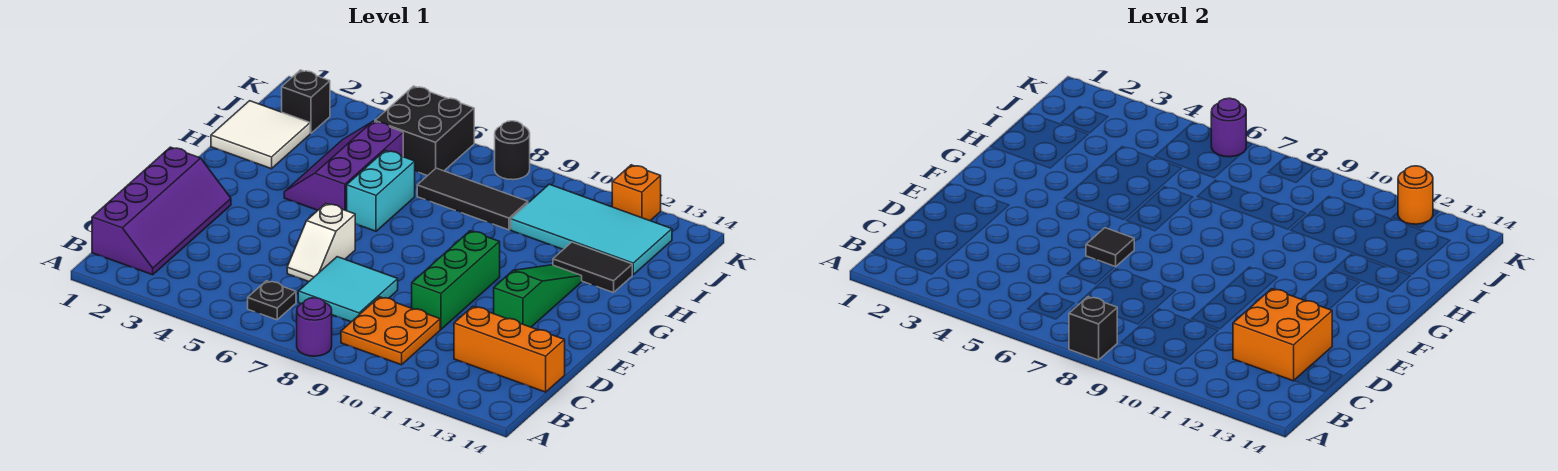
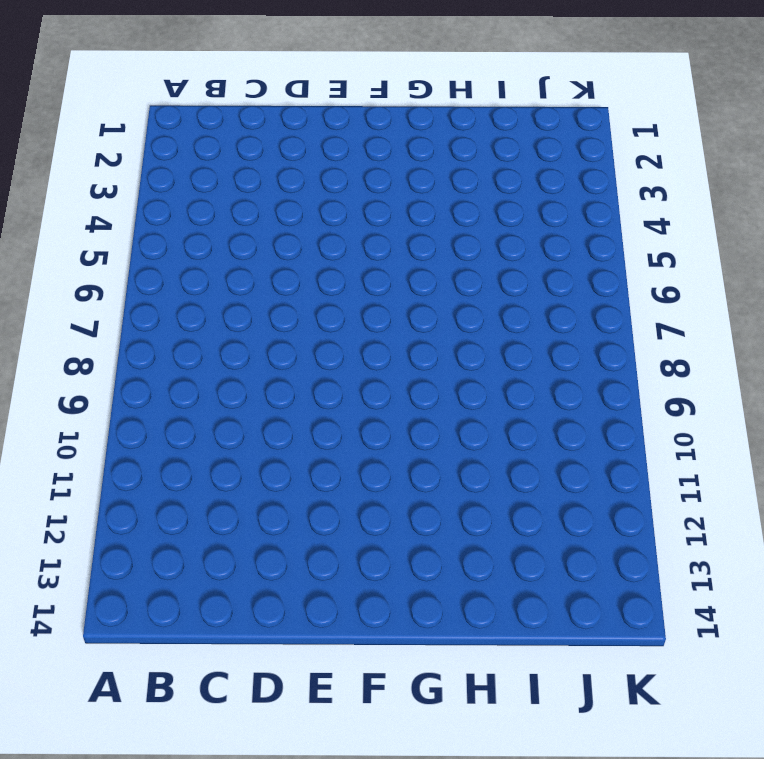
none -> purple round brick A8 level 1
none -> purple slope B1:E2 level 1 top 1
none -> black plate B6 level 1

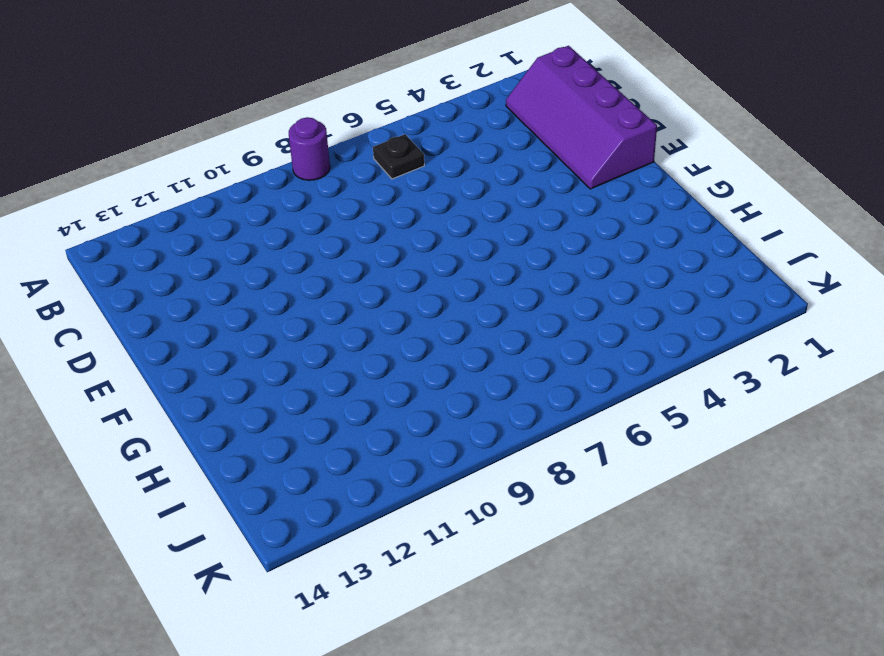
none -> orange plate B9:C10 level 1
none -> cyan tile C7:D8 level 1
none -> orange brick C12:C14 level 1

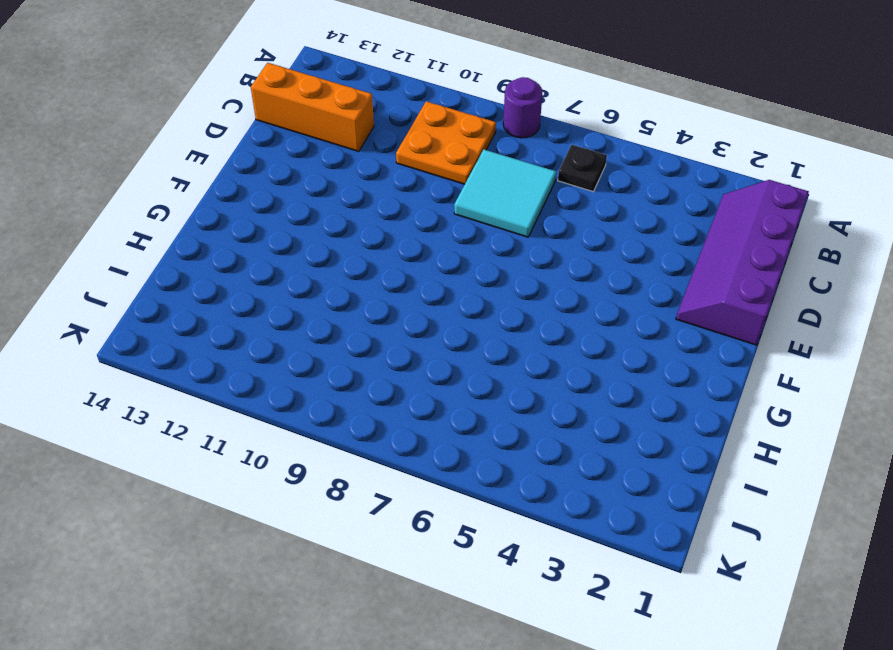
none -> white slope D6:E6 level 1 top E
none -> green brick D10:F10 level 1
none -> green slope E12:G12 level 1 top E

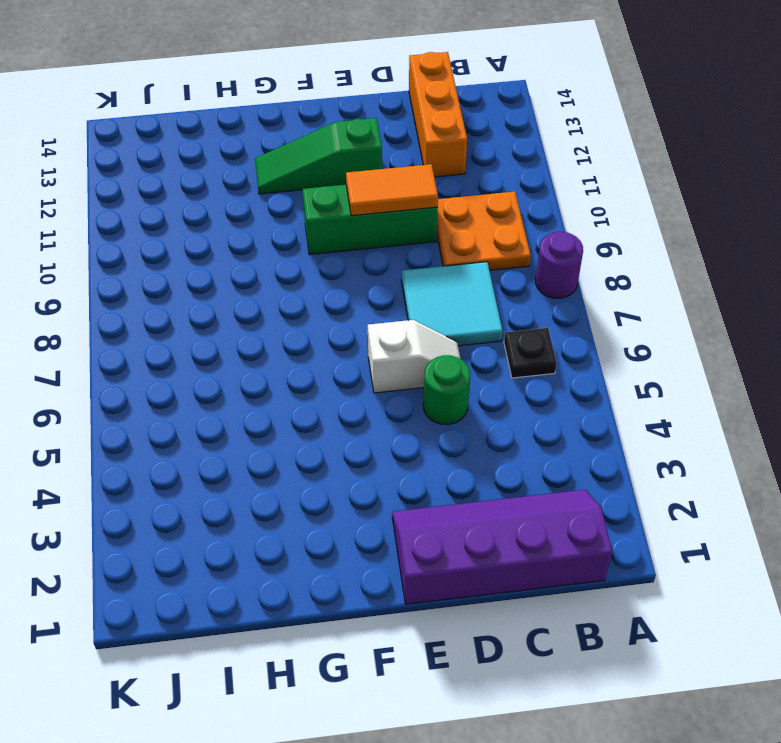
green round brick D5 level 1 -> none
orange tile D10:E10 level 2 -> none
none -> purple slope G4:I5 level 1 top 5
none -> cyan brick G6:H6 level 1
none -> white tile H1:I2 level 1

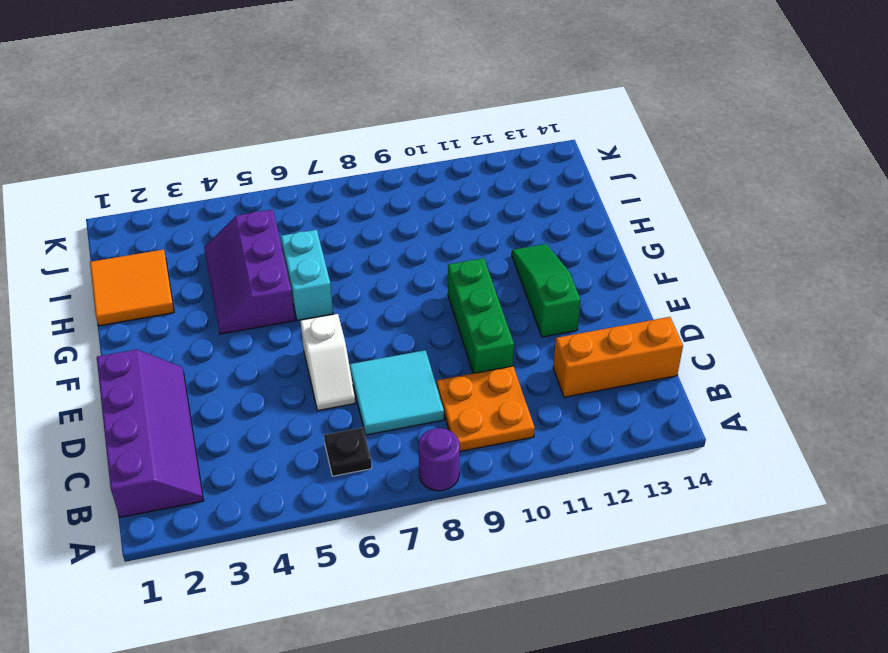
orange tile H1:I2 level 1 -> white tile H1:I2 level 1
none -> black tile H12:H13 level 1
none -> black tile I7:I9 level 1
none -> cyan tile I10:J13 level 1

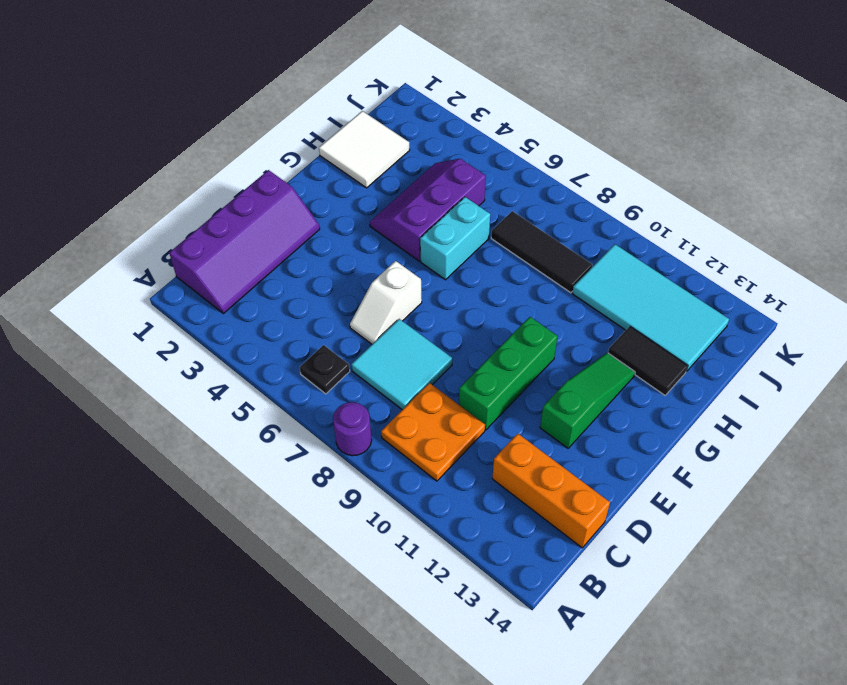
none -> black brick J2 level 1
none -> black brick J5:K6 level 1
none -> black round brick K8 level 1

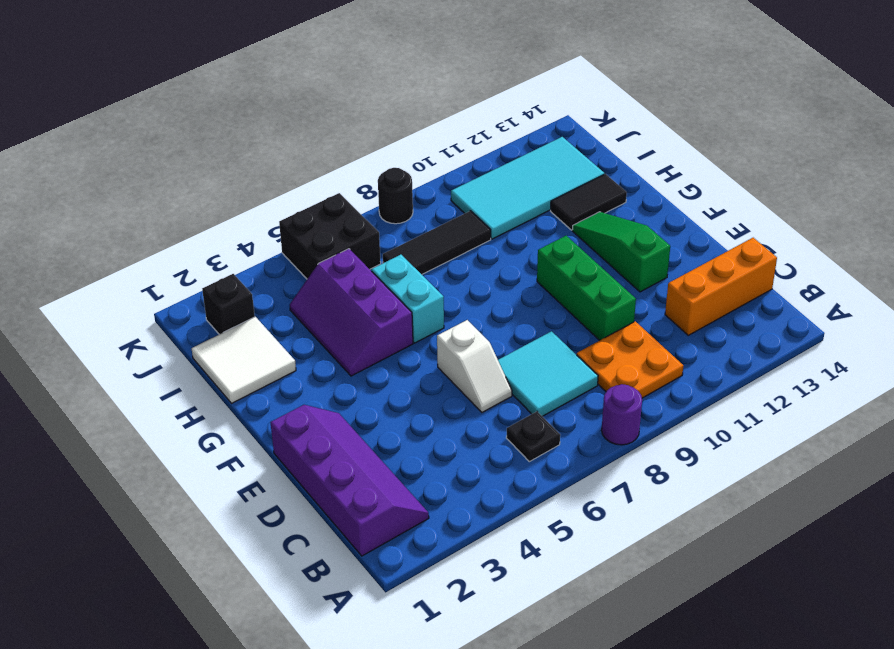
none -> orange brick K12 level 1
none -> black brick A8 level 2
none -> orange brick C12:D13 level 2

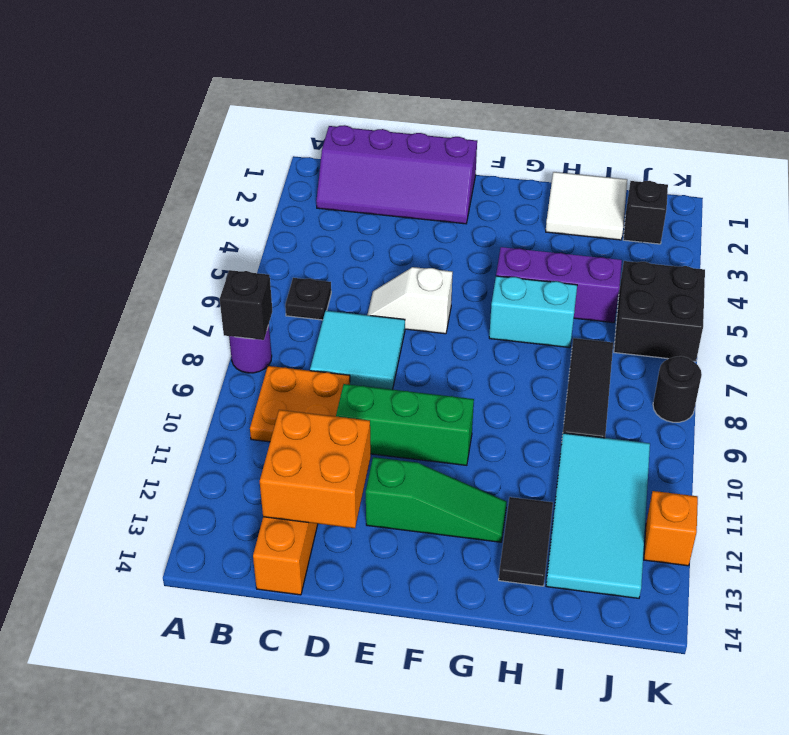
none -> black tile E6 level 2
none -> purple round brick K6 level 2
none -> orange round brick K12 level 2

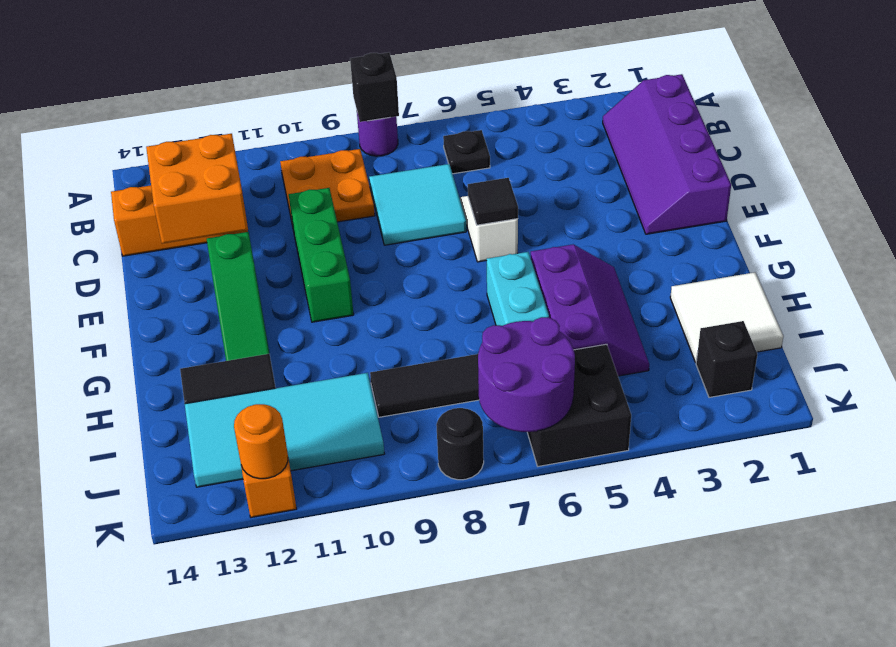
purple round brick J6:K7 level 2 -> purple round brick K6 level 2

